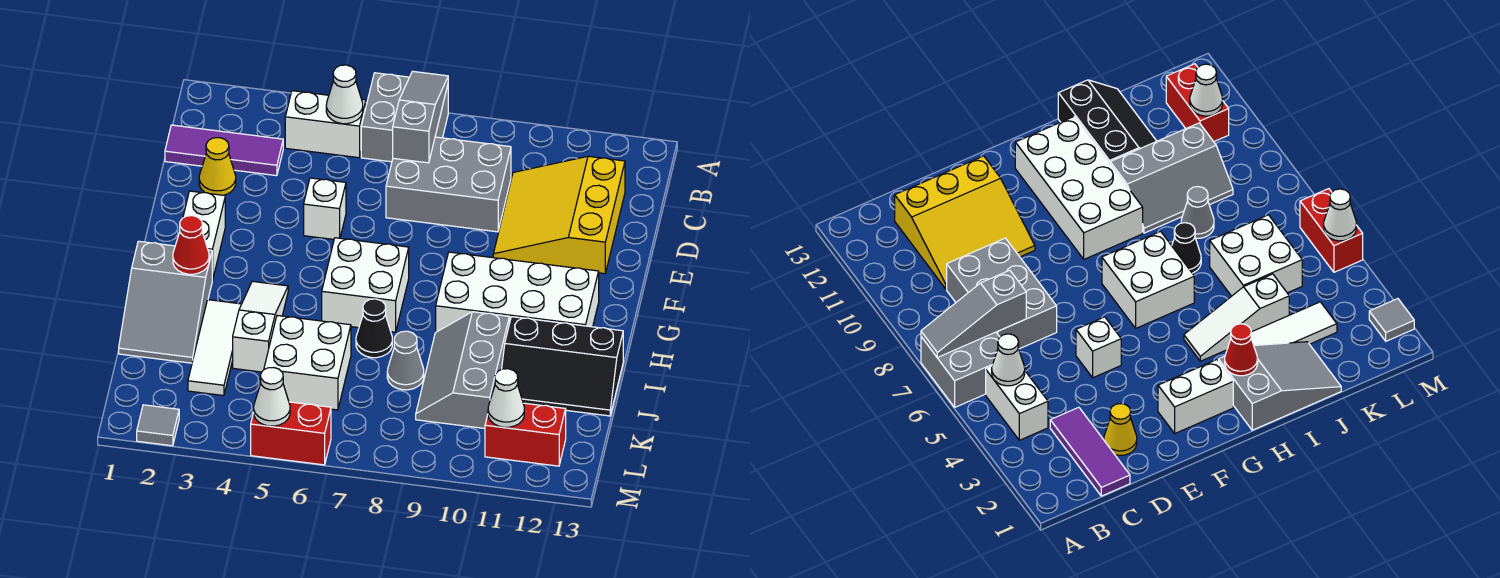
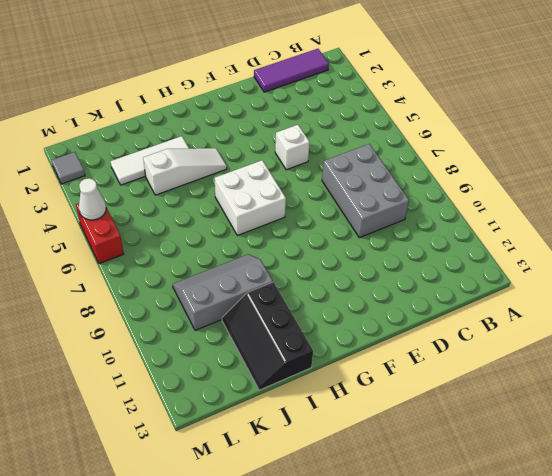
purple tile B1:D1 level 1 -> purple tile C1:C3 level 1
none -> grey brick A6:B7 level 1
none -> white brick B4:B5 level 1
none -> yellow slope C10:E12 level 1 top 12

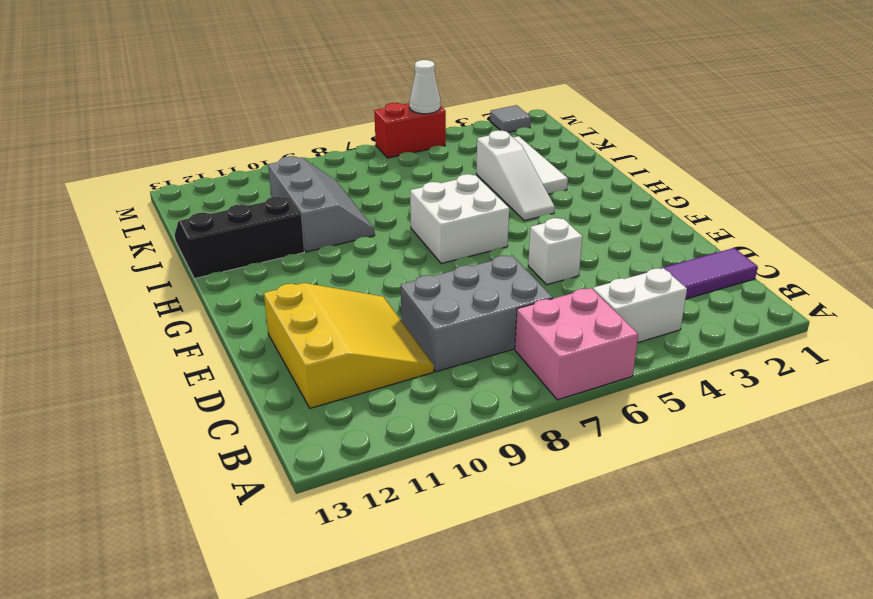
pink brick A6:B7 level 1 -> grey brick A6:B7 level 1
none -> yellow cone D2 level 1
none -> white brick F2:G2 level 1
none -> white brick G9:H12 level 1

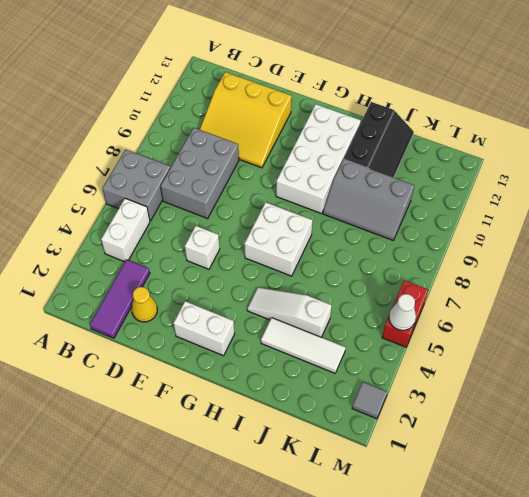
none -> grey slope H1:J2 level 1 top H
none -> black cone I7 level 1
none -> white brick J5:K6 level 1

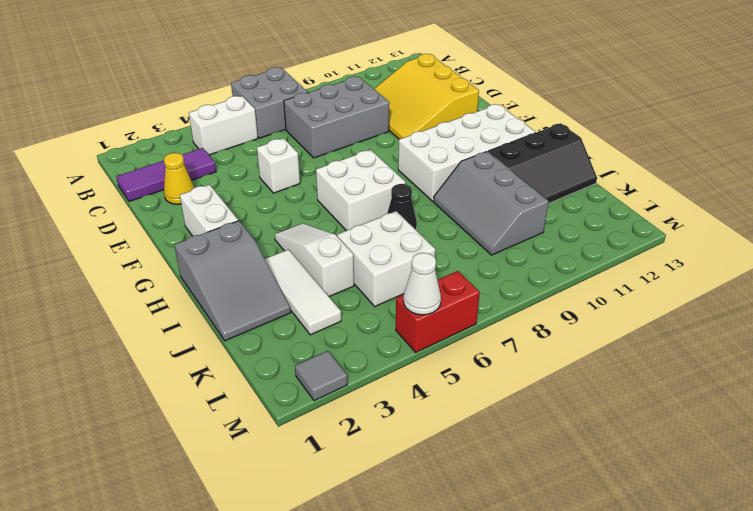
none -> grey cone J8 level 1
none -> red brick L11:L12 level 1
none -> grey slope A7:C7 level 2 top C

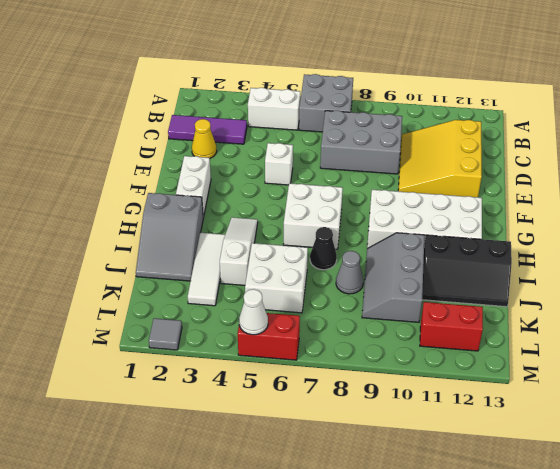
none -> grey slope A7:C7 level 2 top C
none -> white cone B5 level 2
none -> red cone H2 level 2

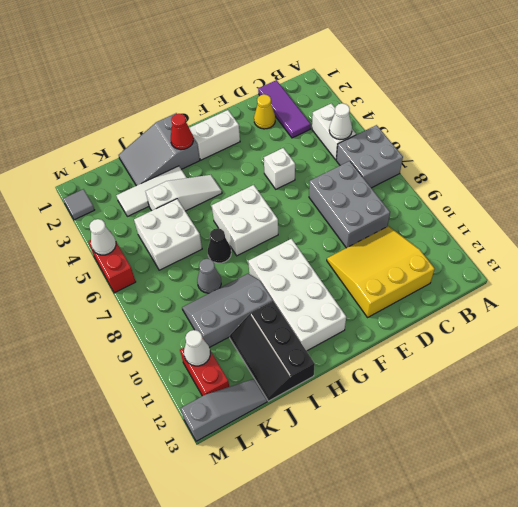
grey slope K13:M13 level 1 top M -> grey slope A7:C7 level 2 top C

